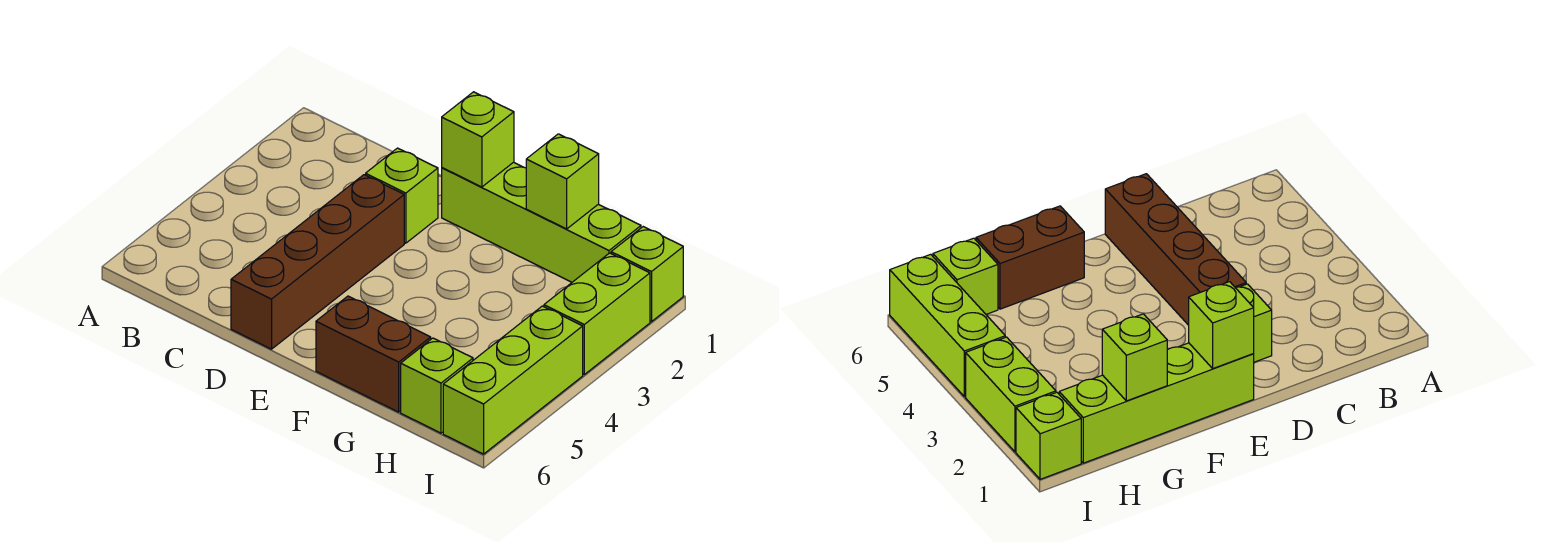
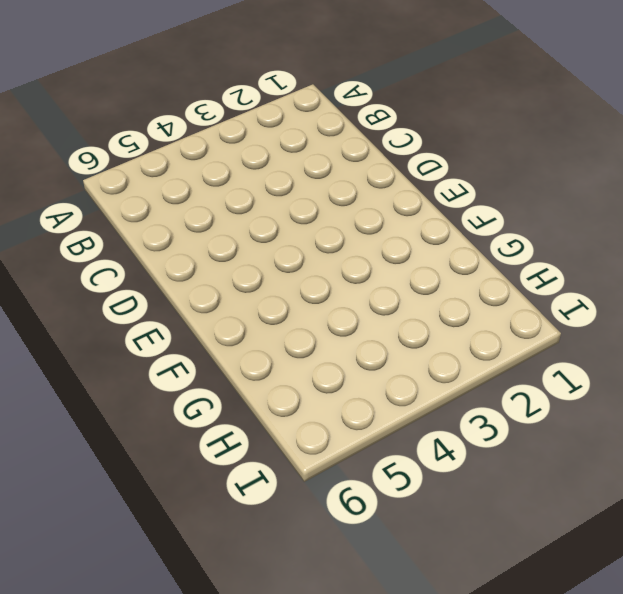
none -> lime brick D2 level 1
none -> brown brick D3:D6 level 1

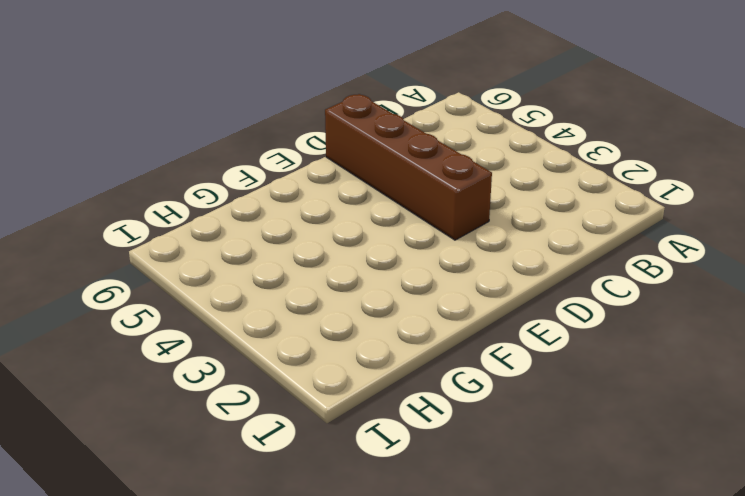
none -> lime brick D2 level 1
none -> lime brick E1:H1 level 1

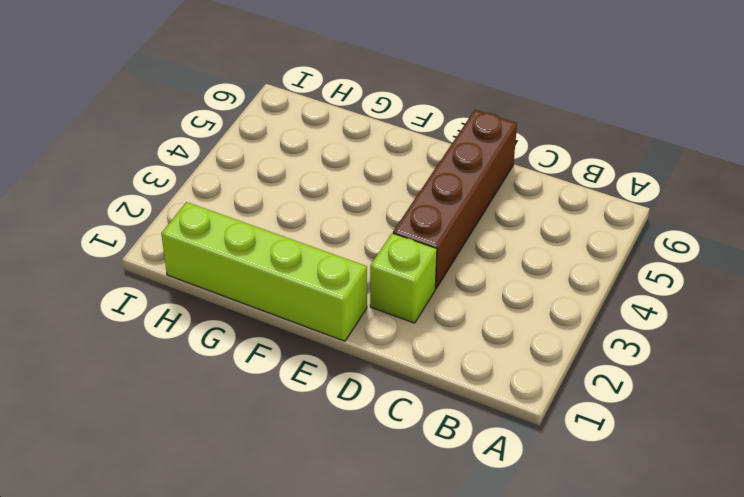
none -> brown brick F6:G6 level 1
none -> lime brick H6 level 1

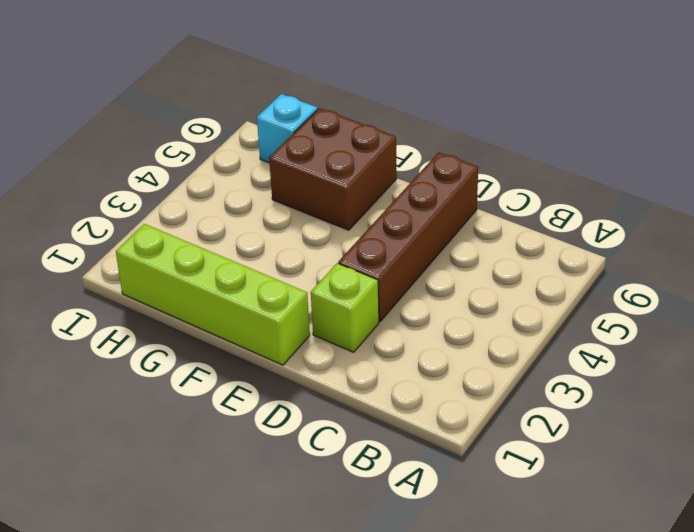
brown brick F5:G6 level 1 -> brown brick F6:G6 level 1
cyan brick H6 level 1 -> lime brick H6 level 1
none -> lime brick I1 level 1
none -> lime brick I2:I3 level 1

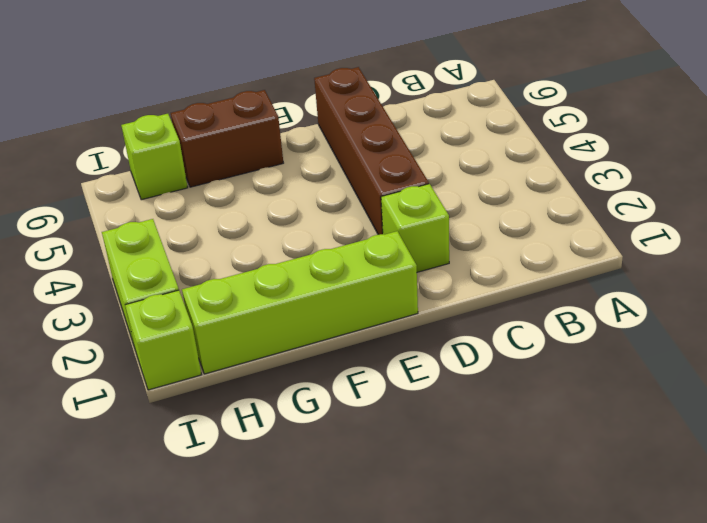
none -> lime brick I4:I6 level 1
none -> lime brick E1 level 2

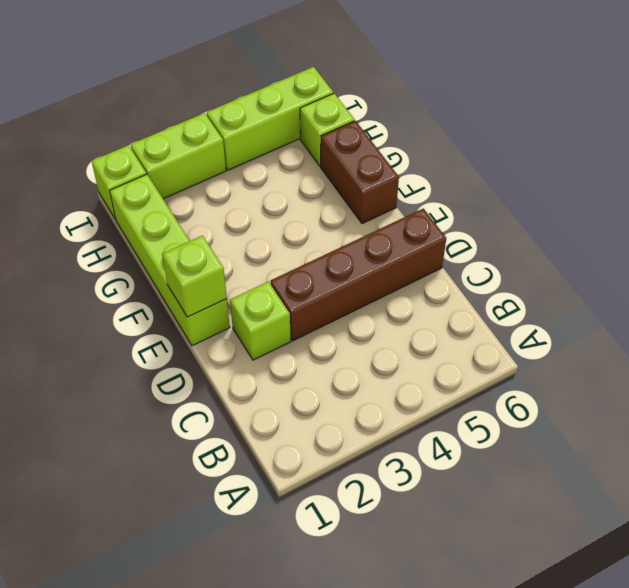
none -> lime brick G1 level 2

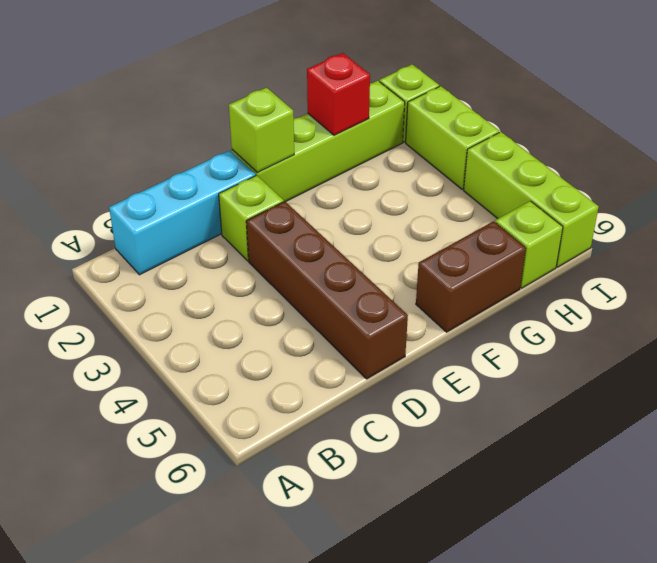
cyan brick B1:D1 level 1 -> none
red brick G1 level 2 -> lime brick G1 level 2

